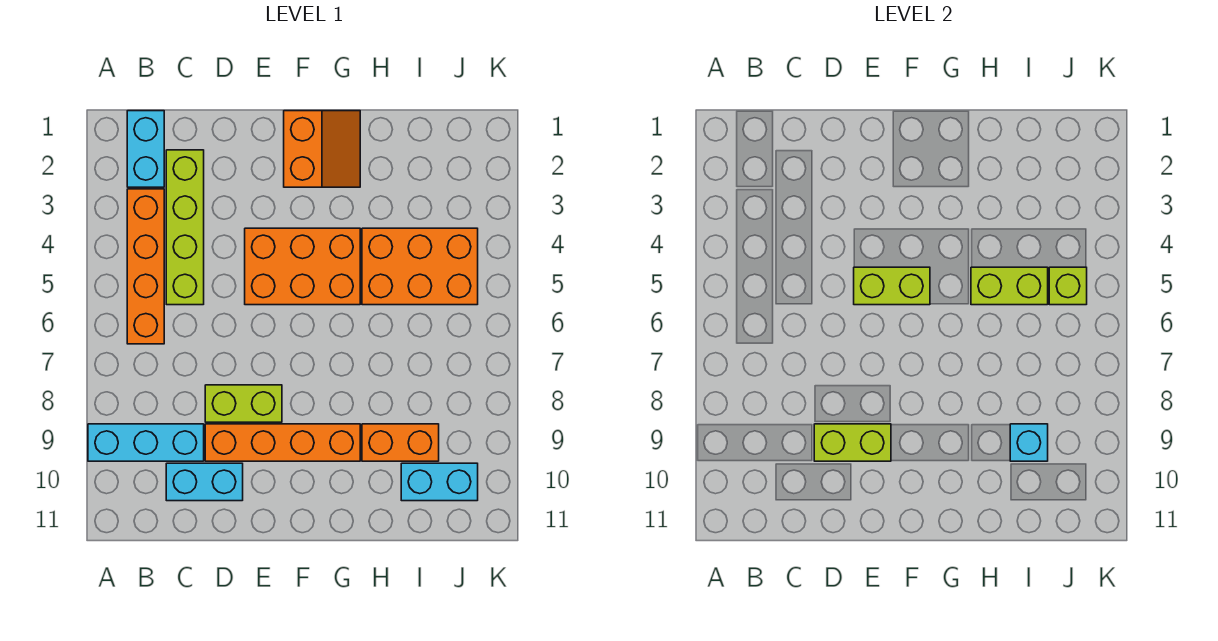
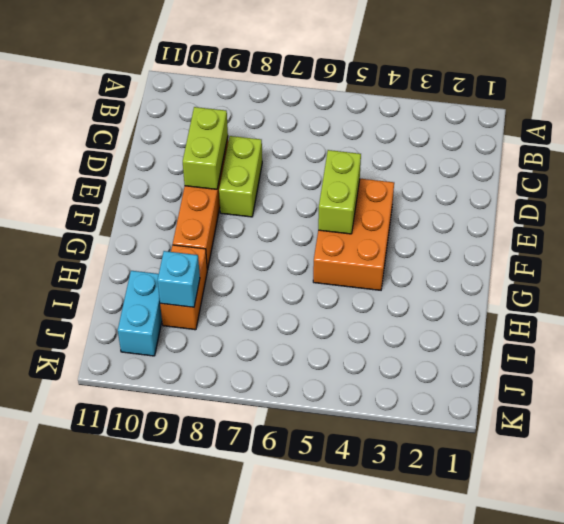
none -> cyan brick A9:C9 level 1
none -> cyan brick B1:B2 level 1
none -> orange brick B3:B6 level 1

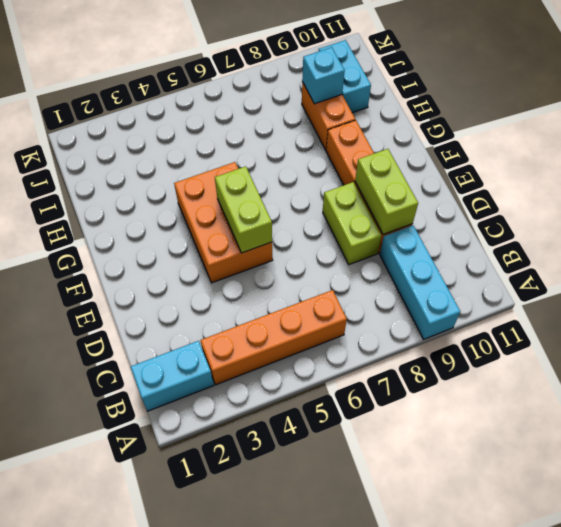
none -> lime brick C2:C5 level 1
none -> cyan brick C10:D10 level 1
none -> orange slope F1:G2 level 1 top F

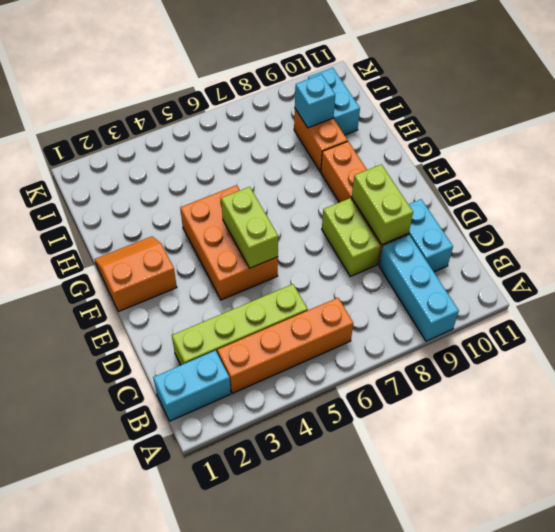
none -> orange brick H4:J5 level 1
none -> lime brick H5:I5 level 2
none -> lime brick J5 level 2

